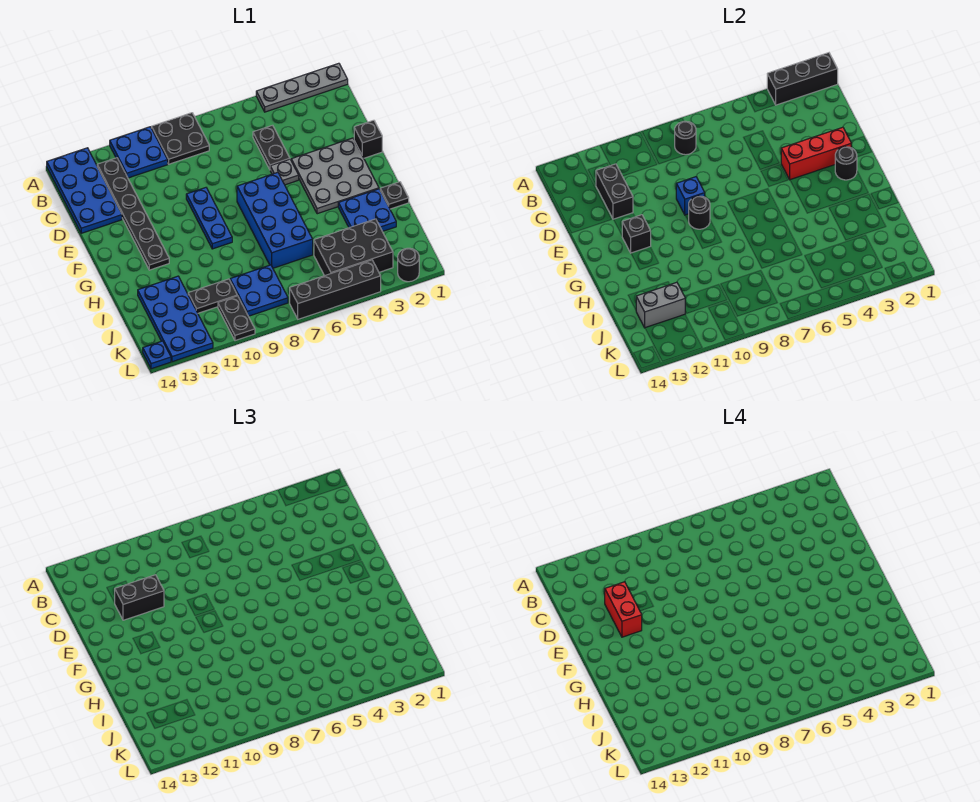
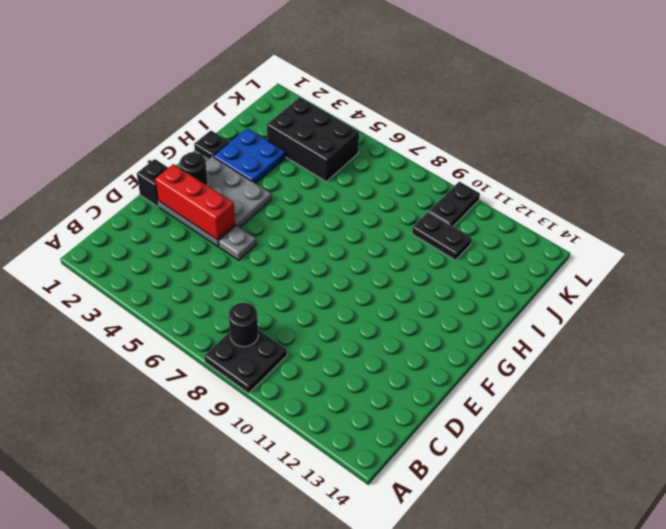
none -> grey plate A1:A4 level 1
none -> blue plate A10:B11 level 1
none -> blue plate A13:D14 level 1
none -> black plate B12:G12 level 1

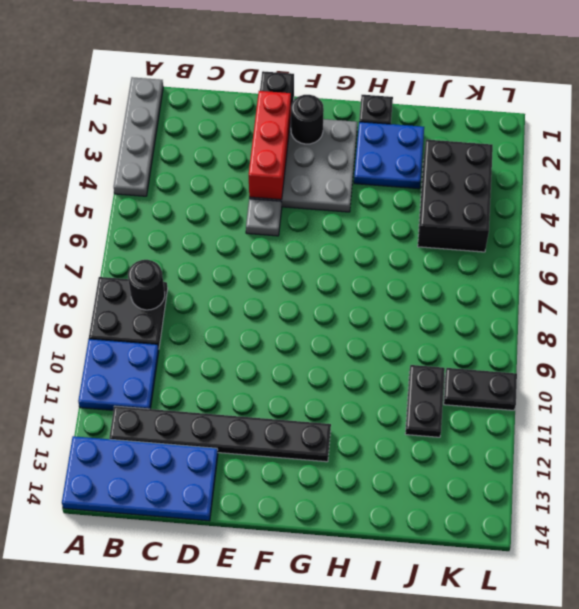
none -> black plate C5:D5 level 1
none -> blue plate E9:G9 level 1
none -> blue brick F6:I7 level 1
none -> blue plate I12:L13 level 1

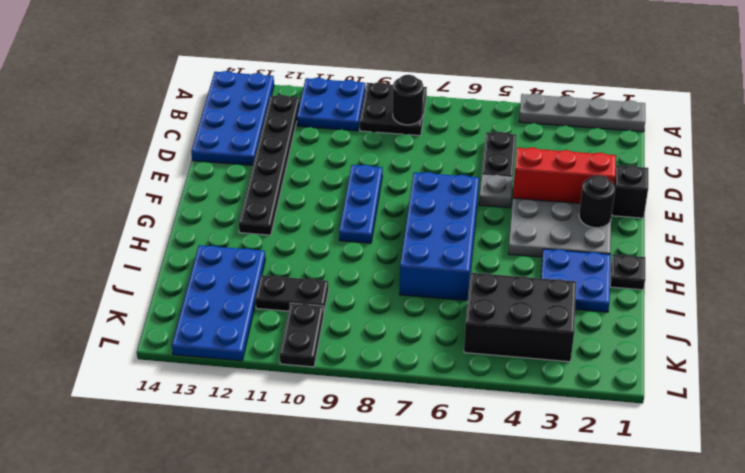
none -> blue plate J8:K9 level 1
none -> black round brick L2 level 1
none -> black brick L4:L7 level 1
none -> blue plate L14 level 1

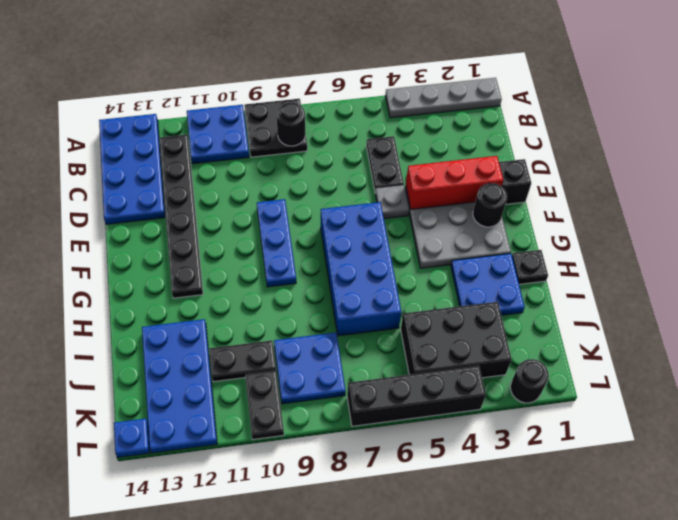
none -> black brick A1:A3 level 2
none -> black brick C12:D12 level 2
none -> blue brick E9 level 2
none -> black round brick F9 level 2

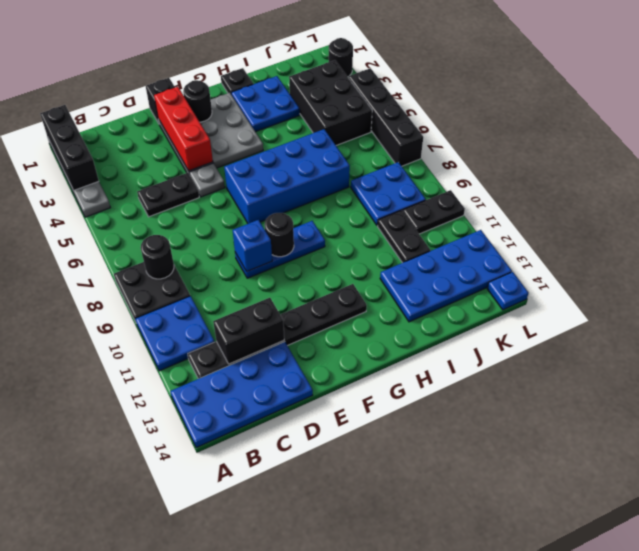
none -> black brick F12 level 2
none -> grey brick J12:J13 level 2
none -> black brick D11:D12 level 3
none -> red brick D12:E12 level 4

